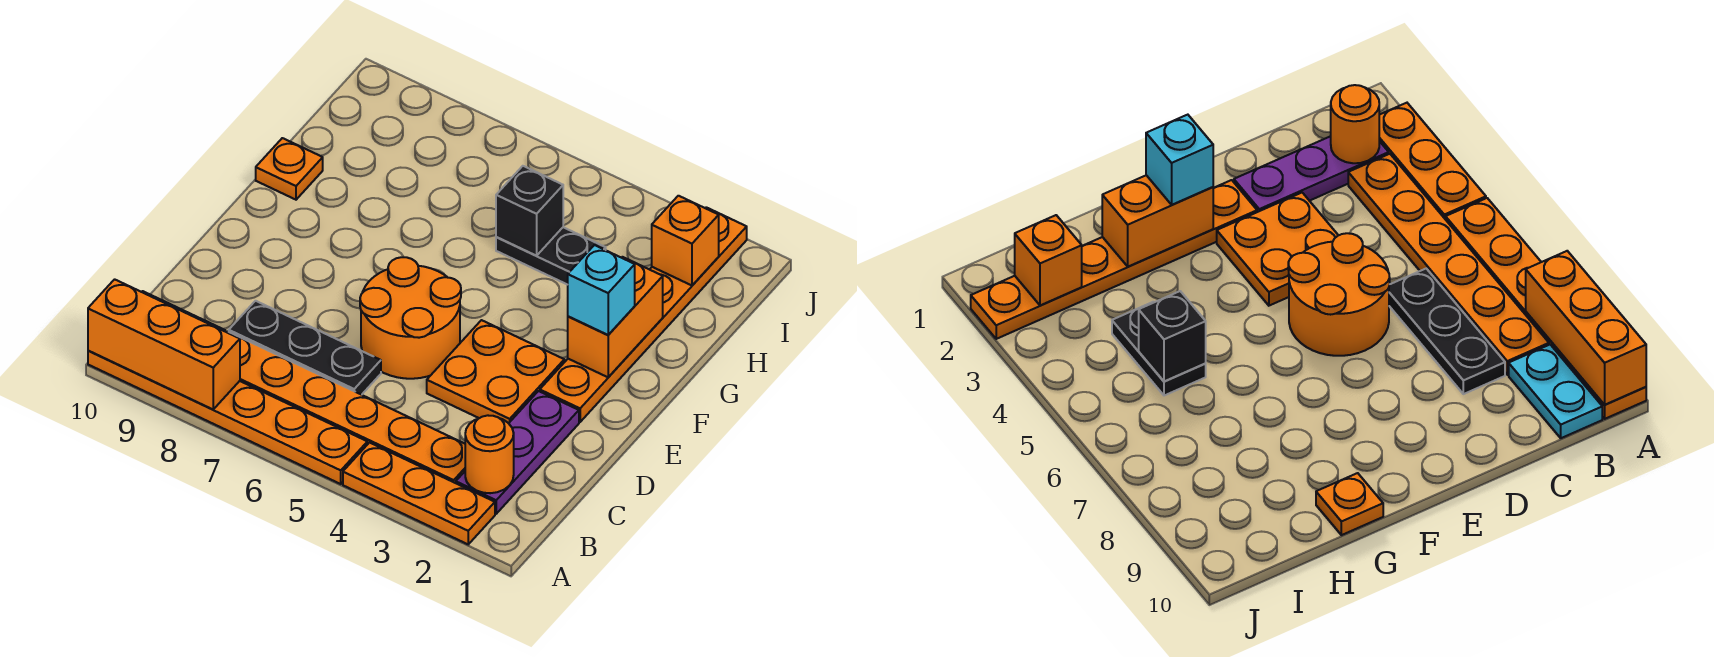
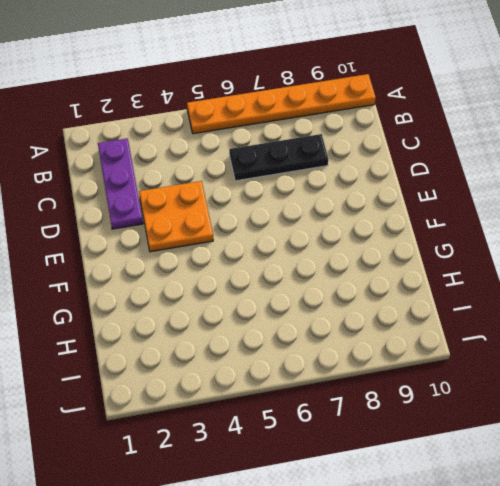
none -> orange plate A2:A4 level 1
none -> orange plate B3:B8 level 1
none -> cyan plate B9:B10 level 1

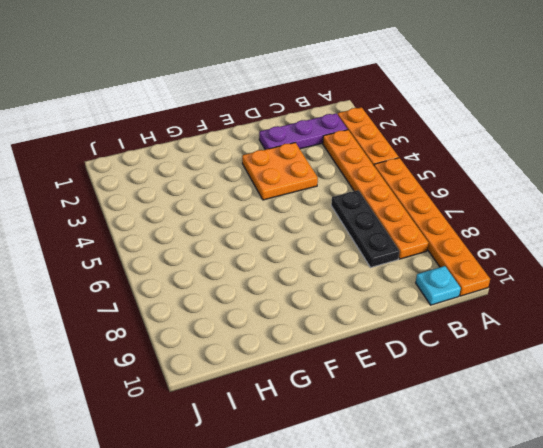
cyan plate B10 level 1 -> cyan plate B9:B10 level 1
none -> orange round brick D5:E6 level 1
none -> orange plate E2:J2 level 1
none -> orange plate G10 level 1

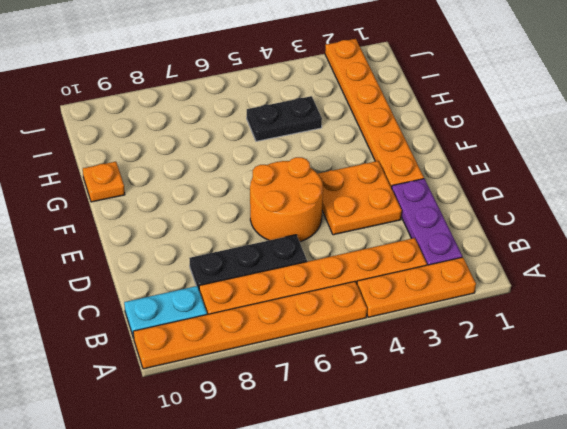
none -> orange brick A8:A10 level 2
none -> orange round brick B2 level 2
none -> orange brick F2:G2 level 2

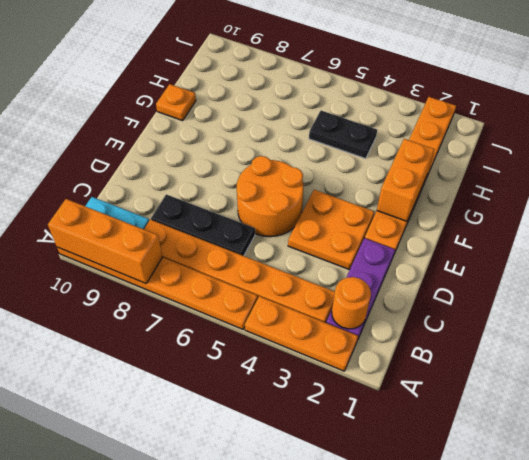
none -> black brick H5 level 2
none -> orange brick I2 level 2
none -> cyan brick F2 level 3

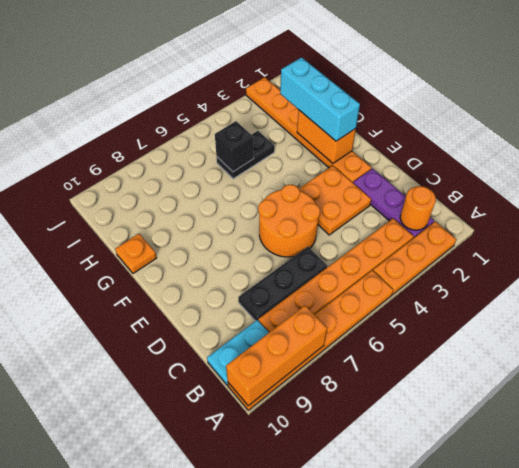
cyan brick F2:H2 level 3 -> cyan brick F2 level 3
none -> orange brick I2 level 2

